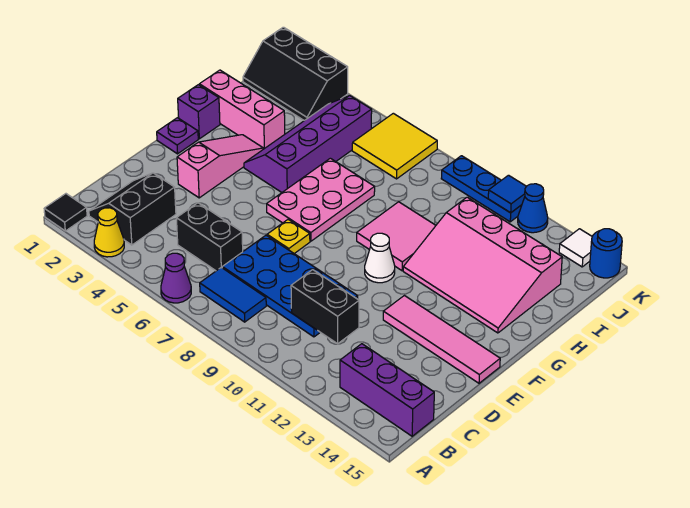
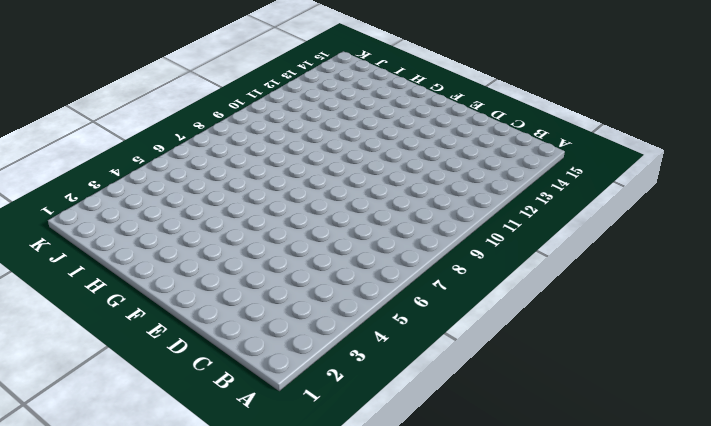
none -> black tile A1 level 1
none -> yellow cone A3 level 1
none -> purple cone A6 level 1

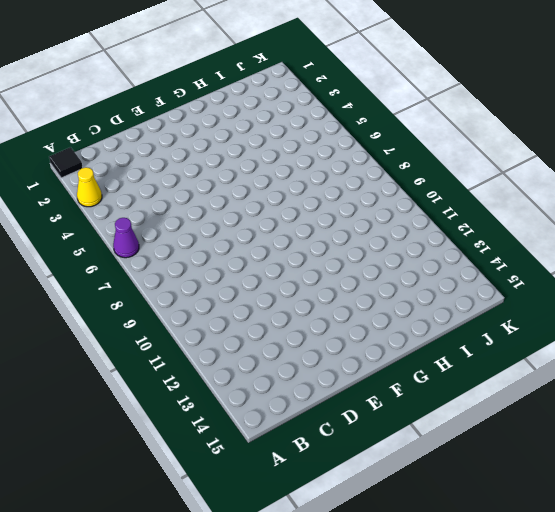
none -> black slope B2:C3 level 1 top 3
none -> blue tile B7:B8 level 1
none -> purple brick B13:B15 level 1

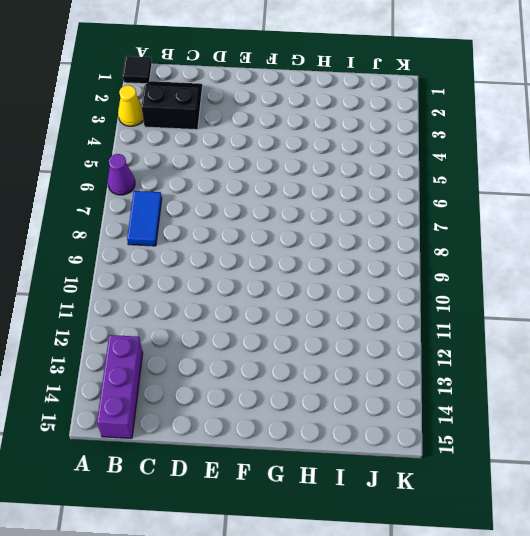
none -> black brick C5:C6 level 1
none -> blue plate C7:D10 level 1
none -> pink slope E3:G3 level 1 top E

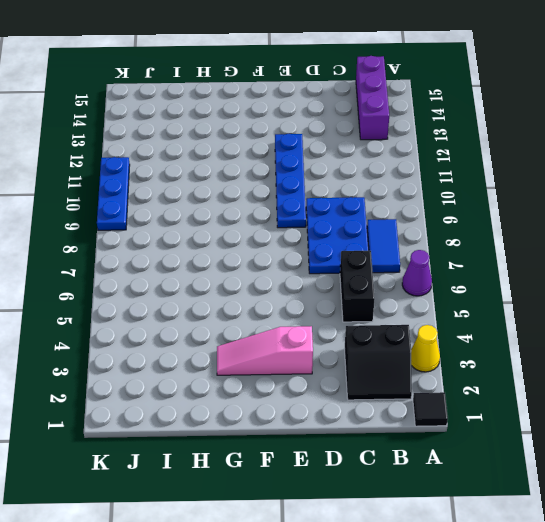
blue plate C7:D9 level 1 -> blue plate C7:D10 level 1
blue plate E9:E12 level 1 -> pink tile E12:E15 level 1
none -> yellow plate E7 level 1
none -> purple plate F1 level 1
none -> pink plate F6:H7 level 1

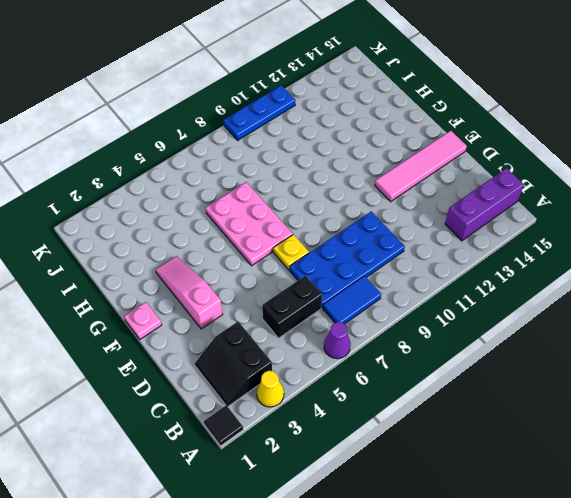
pink plate F1 level 1 -> purple plate F1 level 1
none -> white cone F10 level 1
none -> purple brick G1 level 1
none -> purple slope G4:J5 level 1 top 5

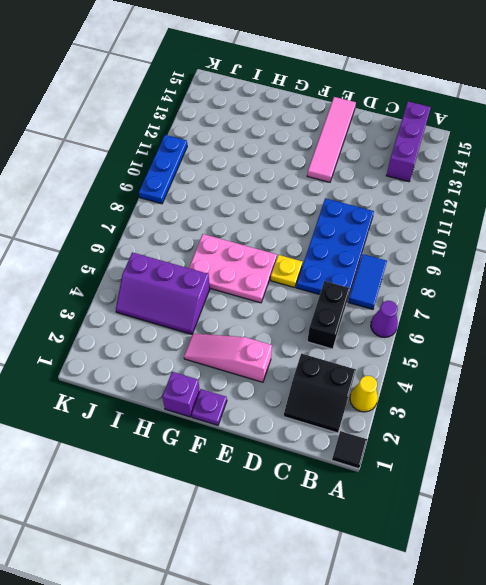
purple slope H4:J5 level 1 top 5 -> purple slope G4:J5 level 1 top 5
none -> white cone F10 level 1
none -> pink tile G9:H10 level 1
none -> pink slope G11:I14 level 1 top I

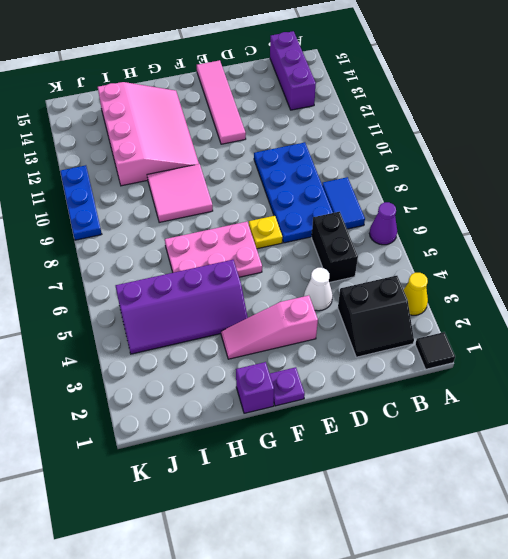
white cone D4 level 1 -> white cone F10 level 1
none -> pink brick H1:H3 level 1
none -> black slope J1:K3 level 1 top K
none -> yellow tile J6:K7 level 1

